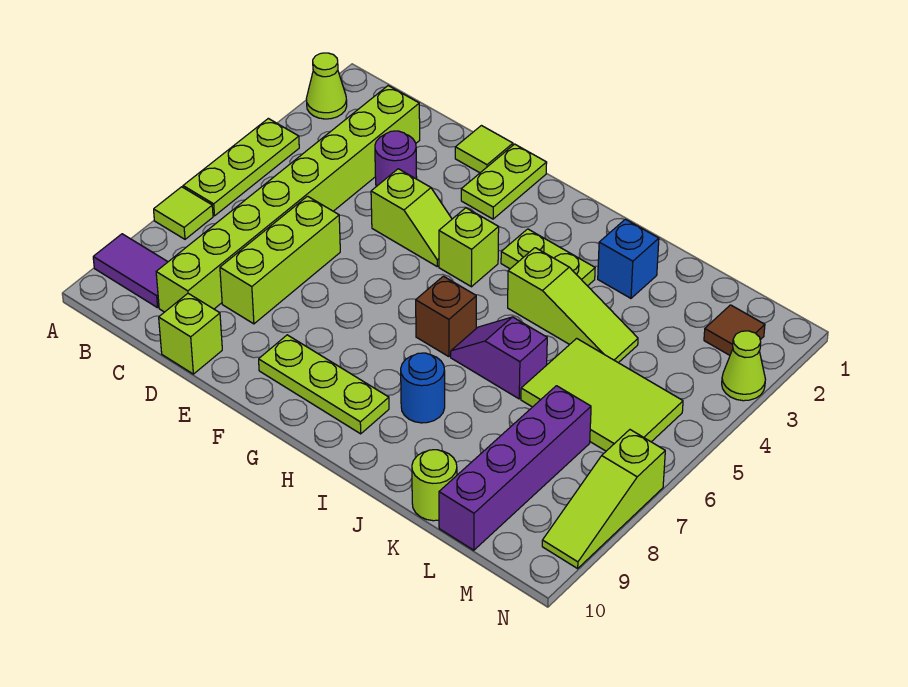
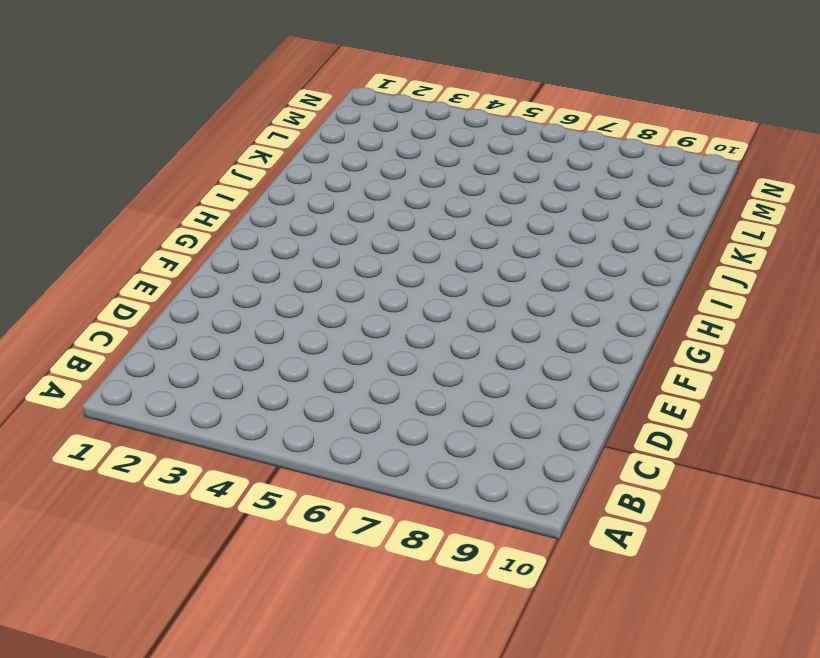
none -> lime cone A2 level 1
none -> lime plate A4:A6 level 1
none -> lime tile A7 level 1

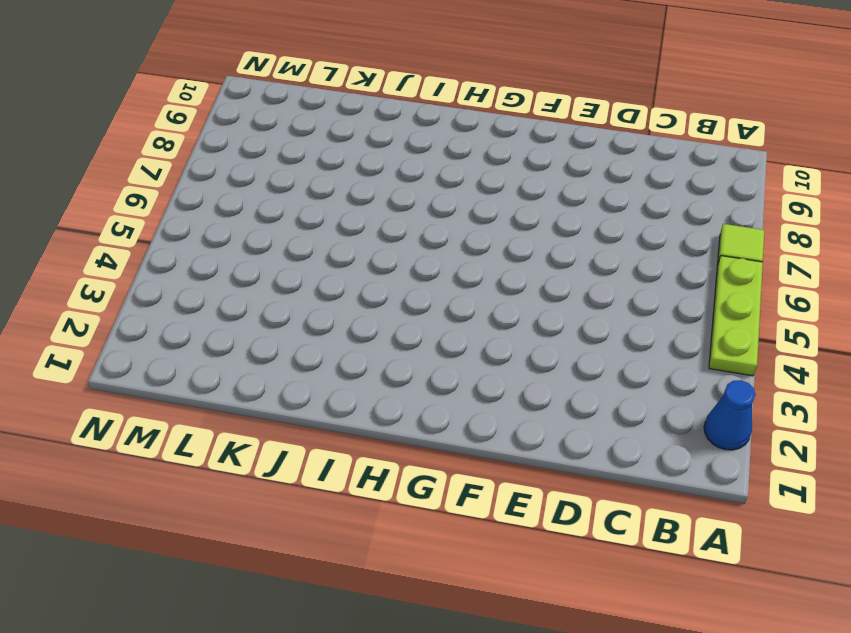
blue cone A2 level 1 -> lime cone A2 level 1
none -> purple tile A9:B9 level 1
none -> lime brick C2:C9 level 1
none -> purple round brick D3 level 1

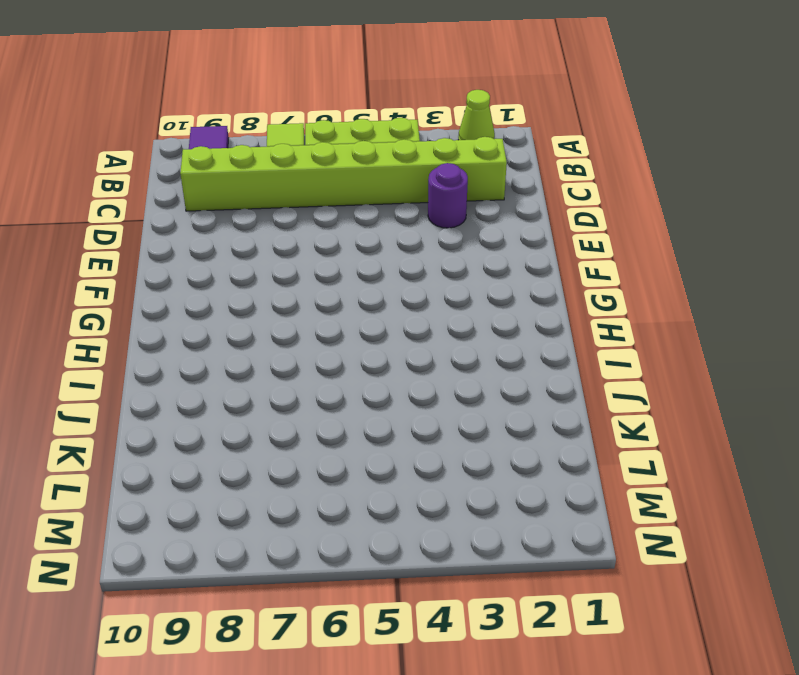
none -> lime brick D6:D8 level 1
none -> lime brick D10 level 1
none -> lime tile E1 level 1

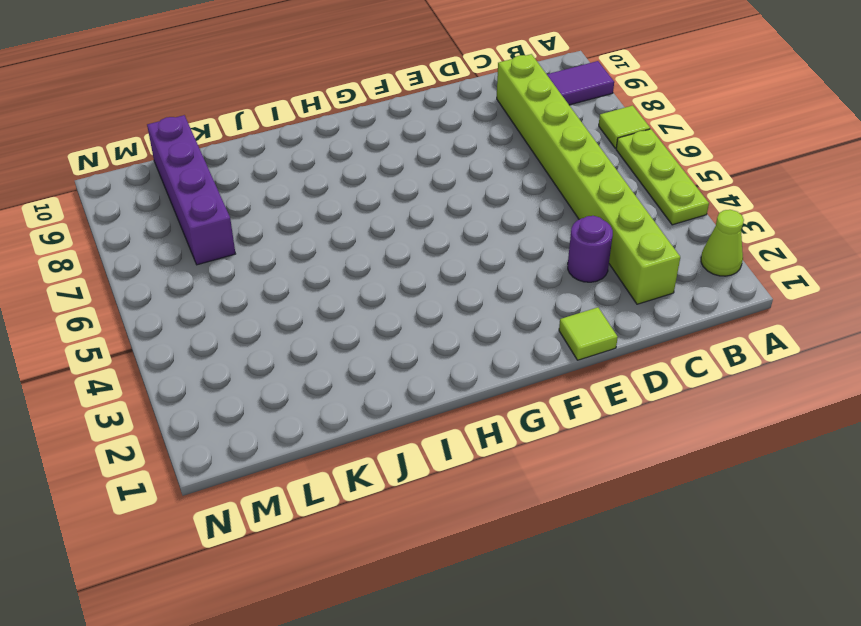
none -> lime brick D6:D8 level 1
none -> lime brick D10 level 1
none -> lime slope E4:F4 level 1 top E

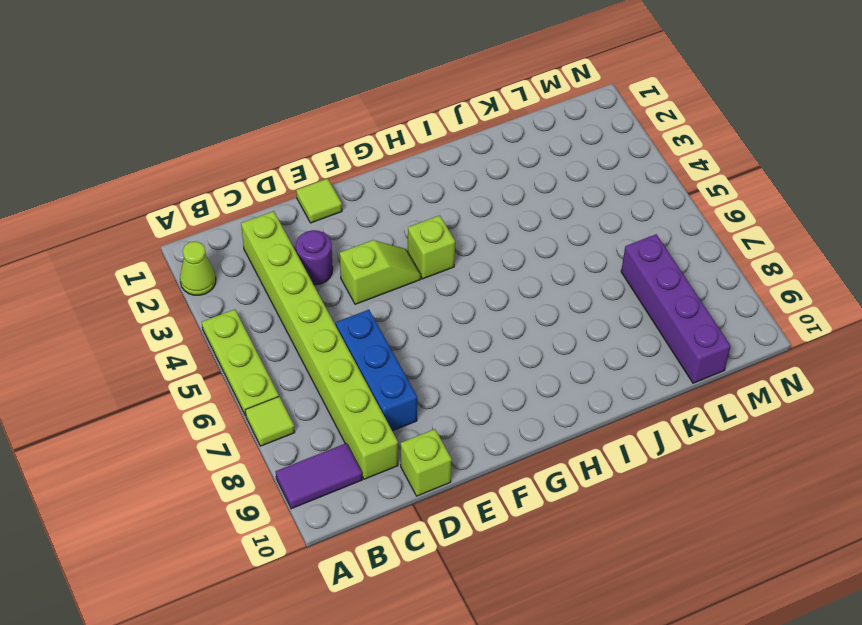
blue brick D6:D8 level 1 -> lime brick D6:D8 level 1
none -> lime plate F1:F2 level 1
none -> lime plate F9:H9 level 1
none -> lime plate H3:I3 level 1

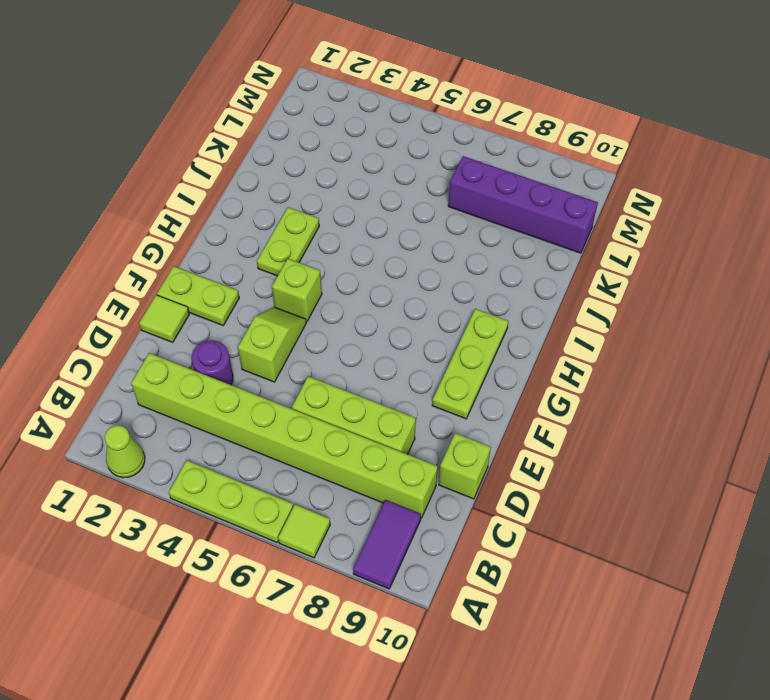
none -> brown brick H6 level 1
none -> lime slope I4:K4 level 1 top I
none -> purple slope I6:J6 level 1 top J

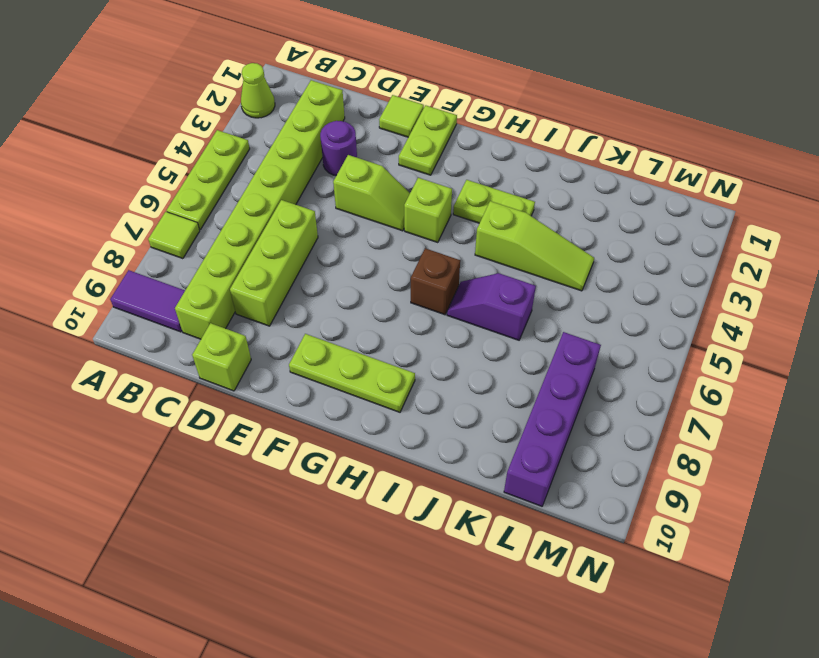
none -> blue round brick I8 level 1
none -> blue brick J2 level 1
none -> lime tile K5:M6 level 1

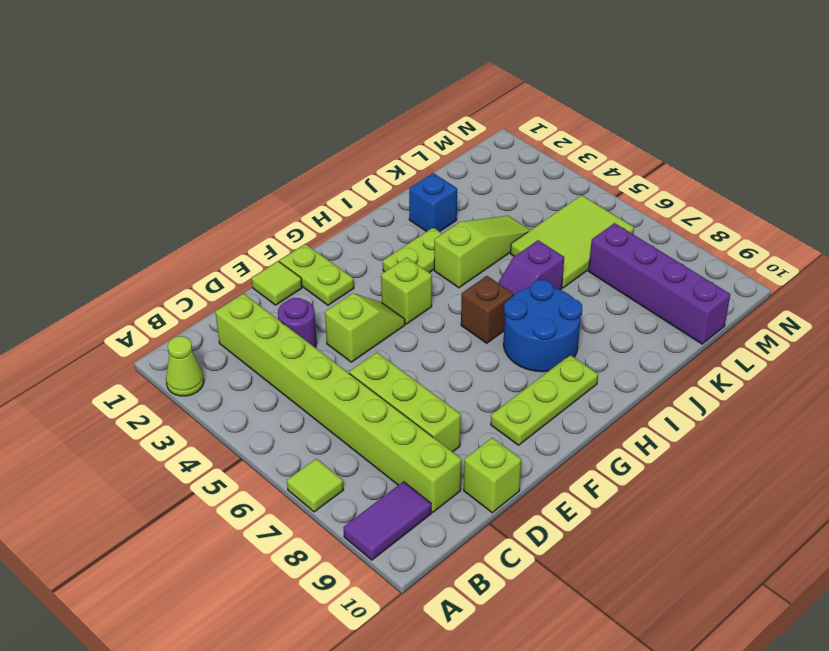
blue round brick H7:I8 level 1 -> blue round brick I8 level 1
none -> lime plate A4:A6 level 1
none -> lime round brick K10 level 1
none -> brown tile M2 level 1

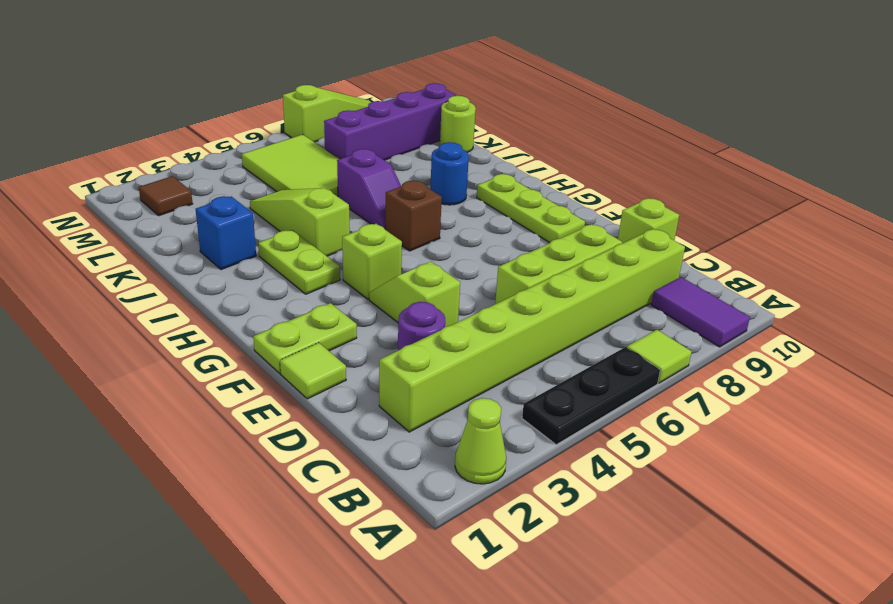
black plate A4:A6 level 1 -> lime plate A4:A6 level 1
none -> lime cone N3 level 1

